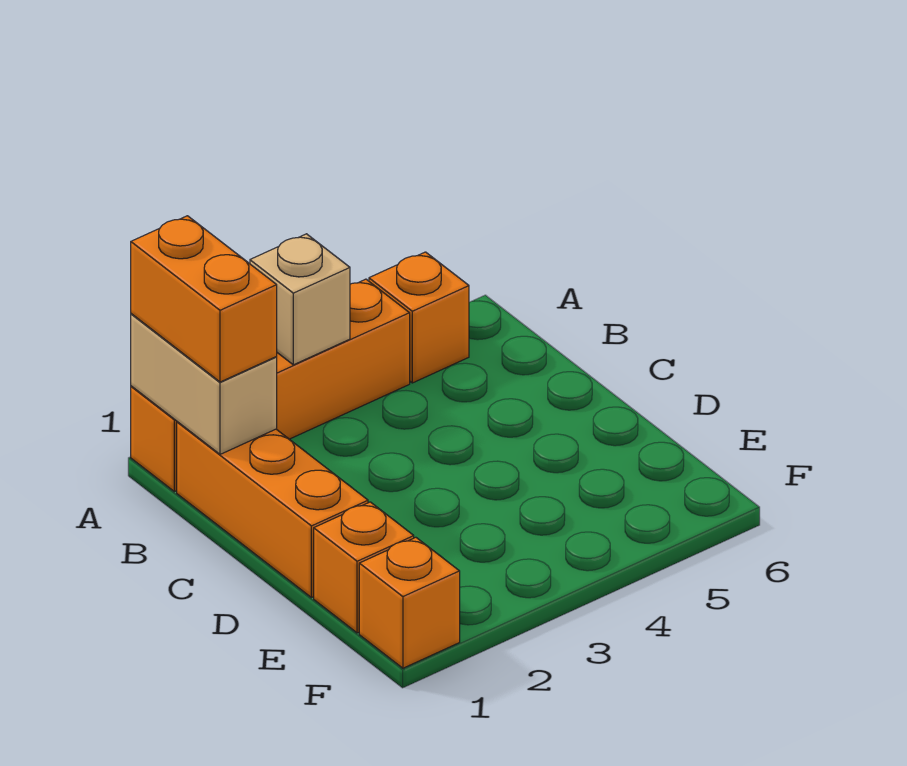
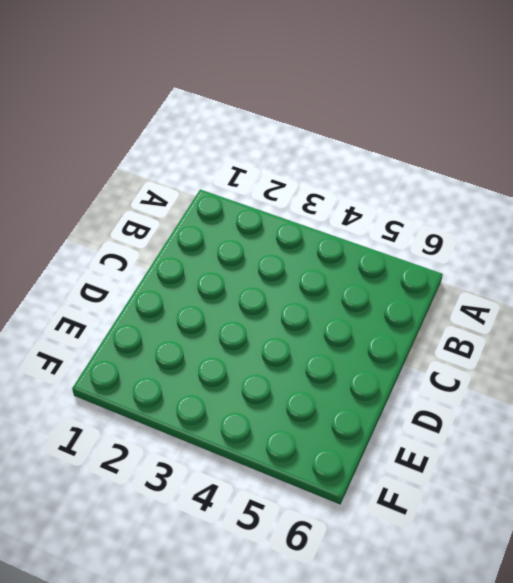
none -> orange brick A1:A4 level 1
none -> orange brick A5 level 1

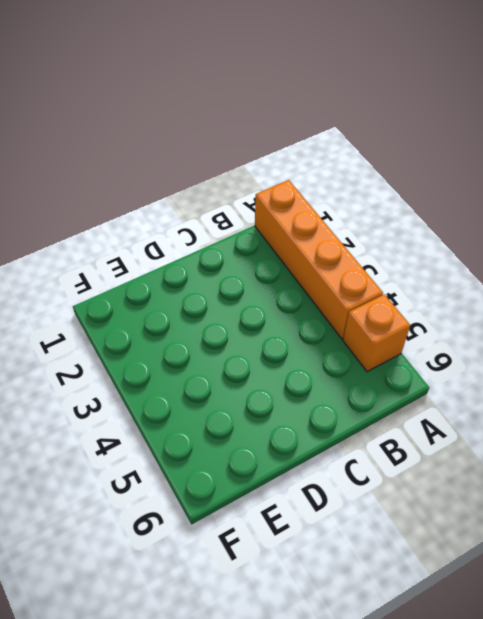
none -> orange brick B1:D1 level 1
none -> orange brick E1 level 1

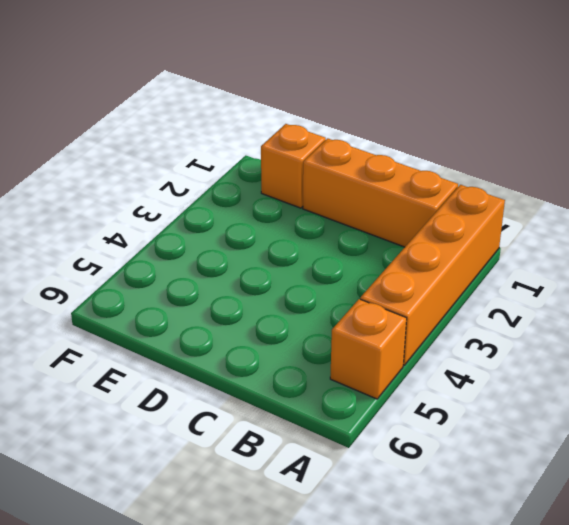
none -> orange brick F1 level 1
none -> tan brick A1:B1 level 2

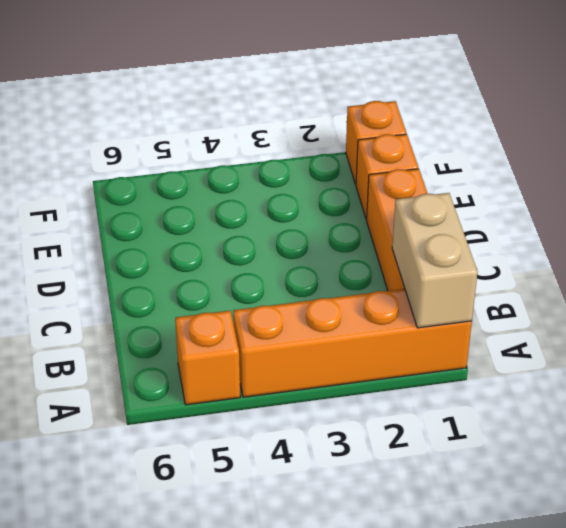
none -> tan brick A3 level 2
none -> orange brick A1:B1 level 3

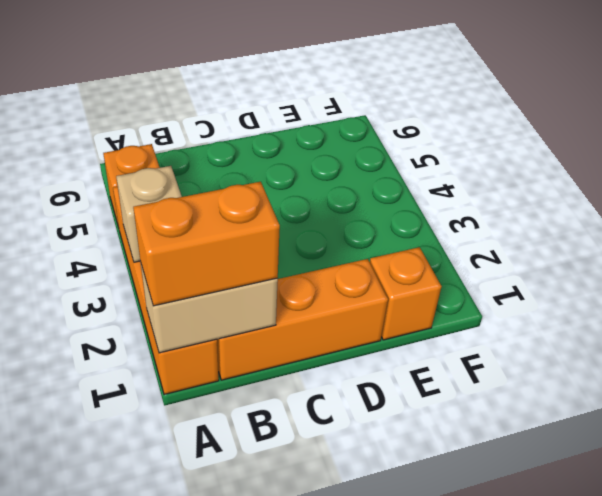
none -> orange brick F1 level 1

